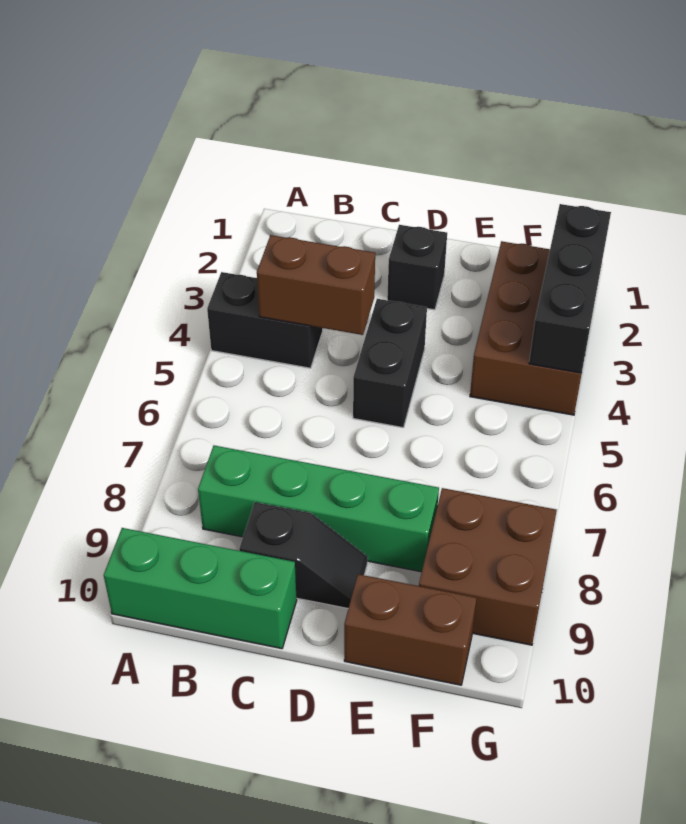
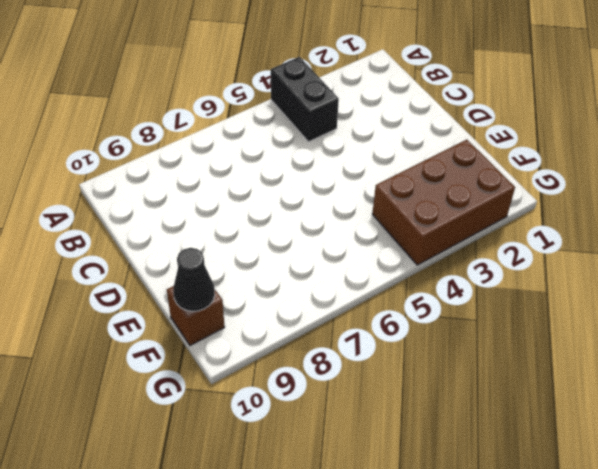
brown brick F10 level 1 -> brown brick E10:F10 level 1
black cone F10 level 2 -> none
none -> green brick A10:C10 level 1
none -> green brick B8:E8 level 1

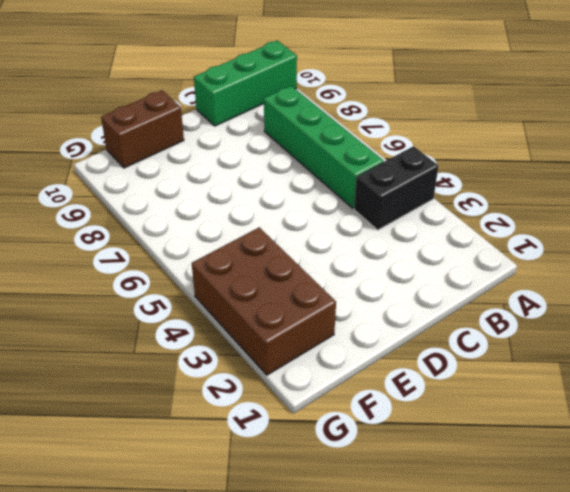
green brick B5:B8 level 1 -> green brick B8:E8 level 1
none -> black slope C9:D9 level 1 top C
none -> black brick D2 level 1

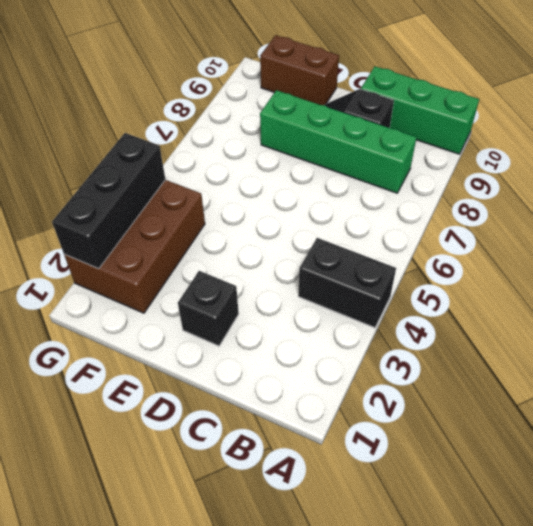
none -> black brick D4:D5 level 1
none -> brown brick F8:G9 level 1

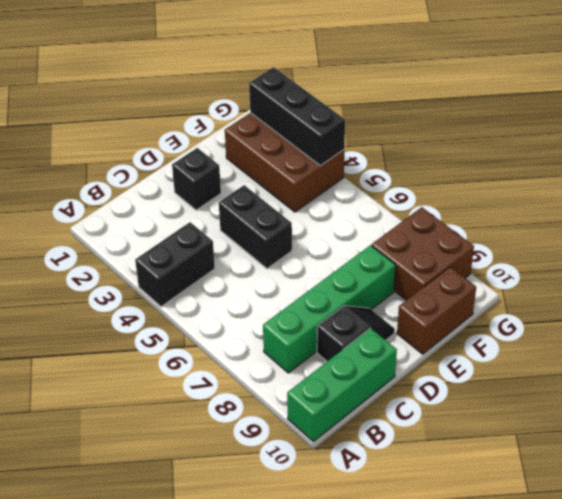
none -> brown brick B4:C4 level 2

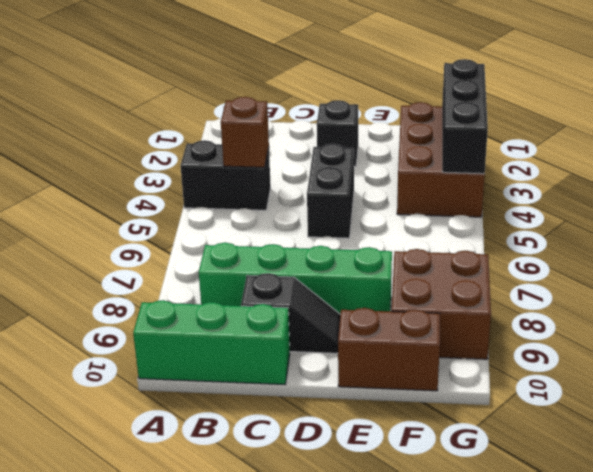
brown brick B4 level 2 -> brown brick B4:C4 level 2

